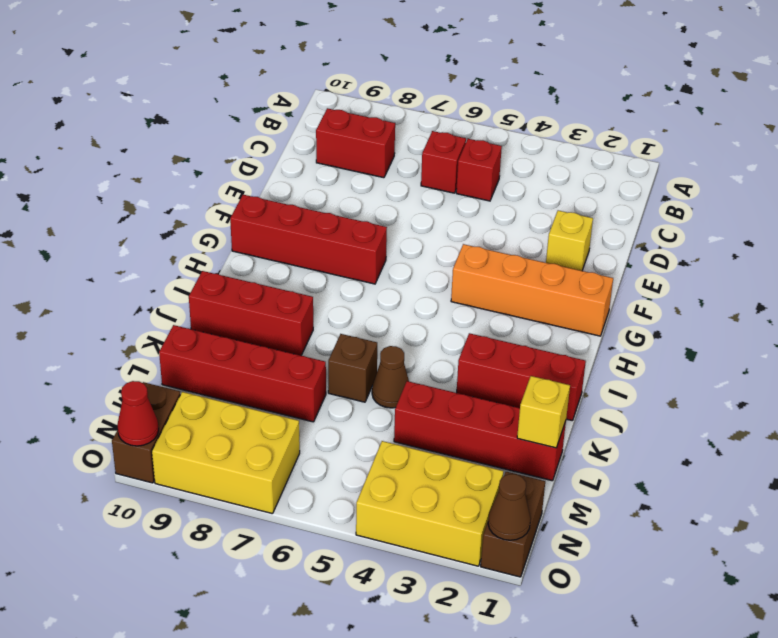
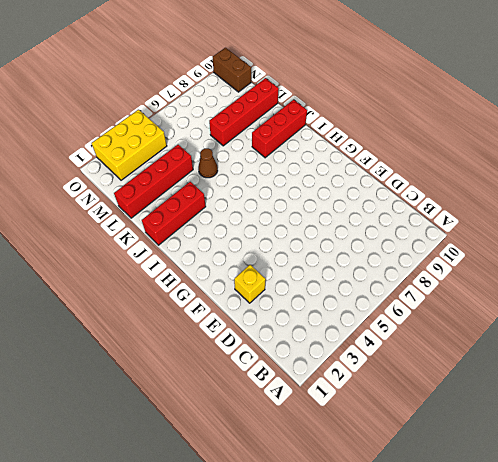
none -> red brick C5 level 1
none -> red brick C6 level 1
none -> red brick C8:C9 level 1

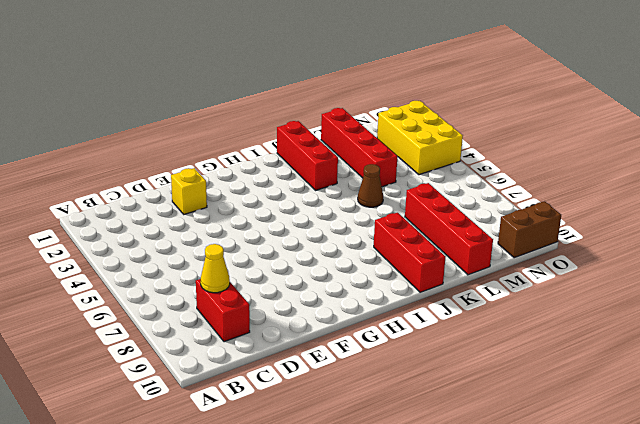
yellow cone C8 level 2 -> none
none -> red brick C5 level 1
none -> red brick C6 level 1
none -> orange brick G1:G4 level 1

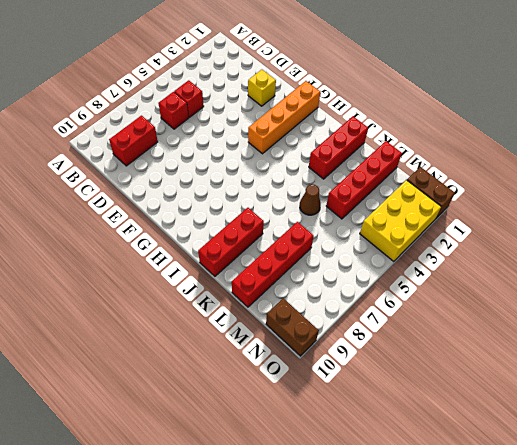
none -> red brick G7:G10 level 1
none -> brown brick K6 level 1
none -> yellow brick N7:O9 level 1

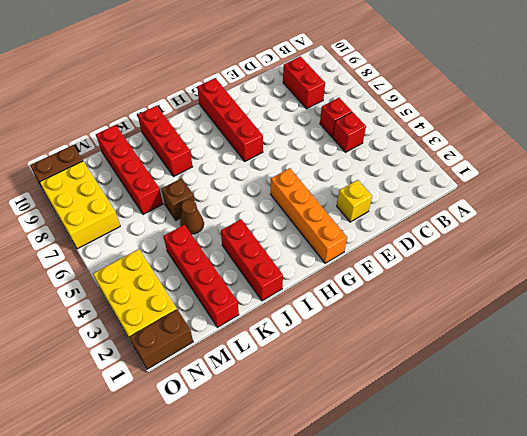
none -> yellow brick L1 level 2
none -> brown cone O1 level 2
none -> red cone O10 level 2

